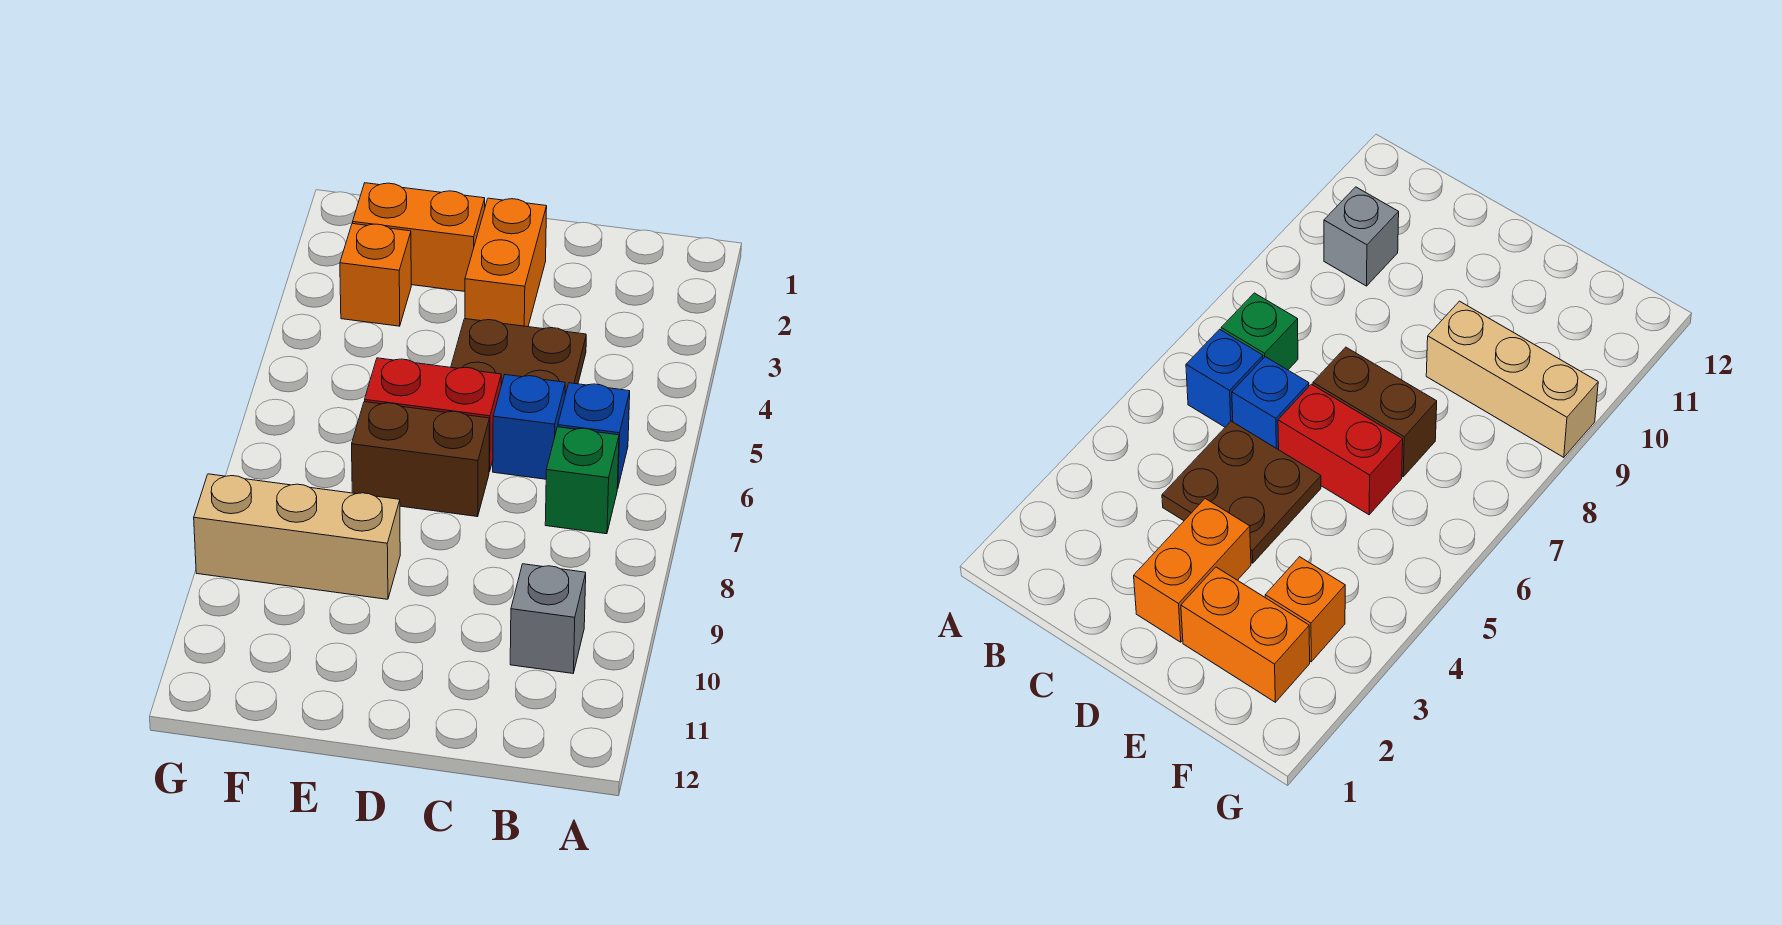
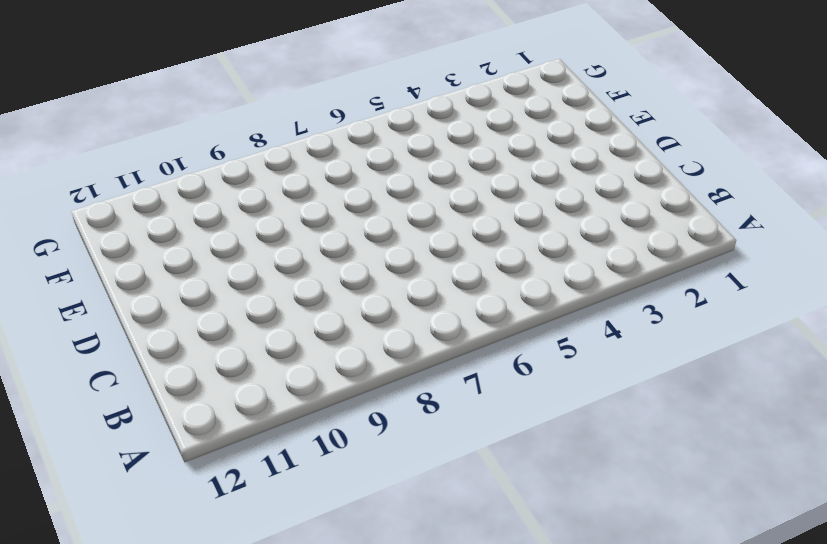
none -> blue brick B6 level 1
none -> green brick B7 level 1

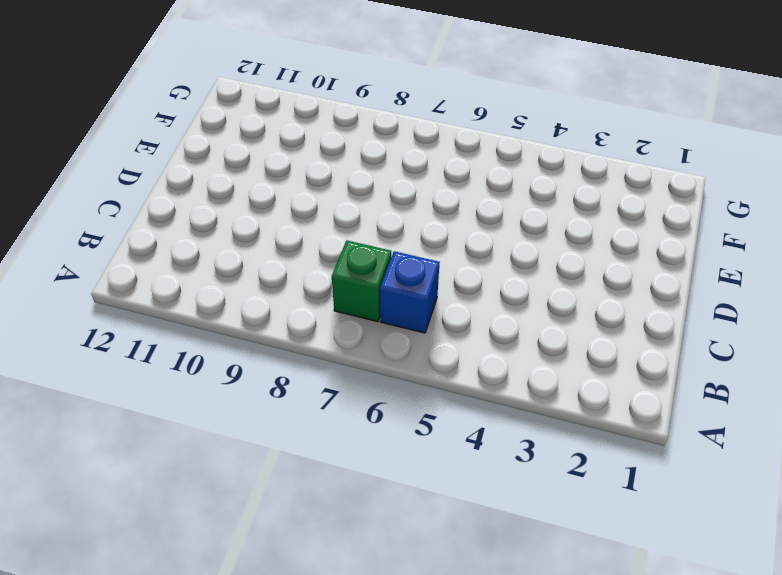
none -> grey brick B10 level 1
none -> brown plate C4:D5 level 1

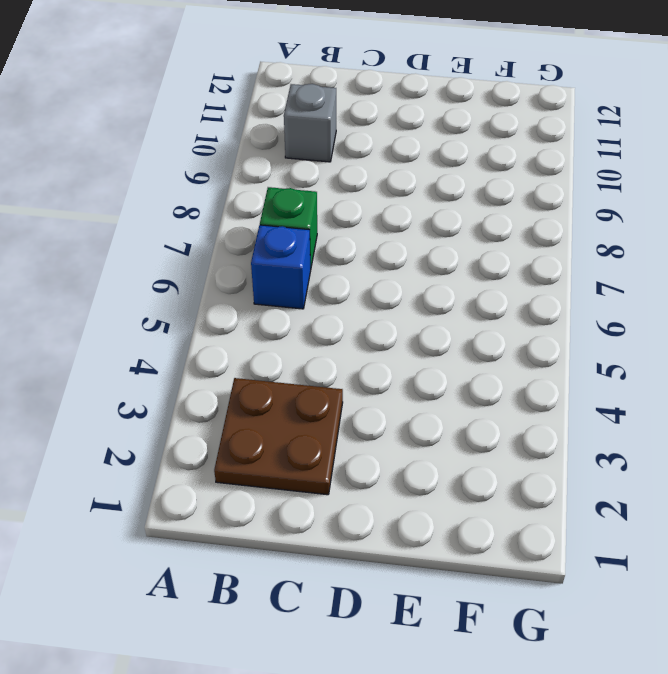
brown plate B2:C3 level 1 -> brown plate C4:D5 level 1
none -> blue brick C6 level 1
none -> orange brick D2:D3 level 1

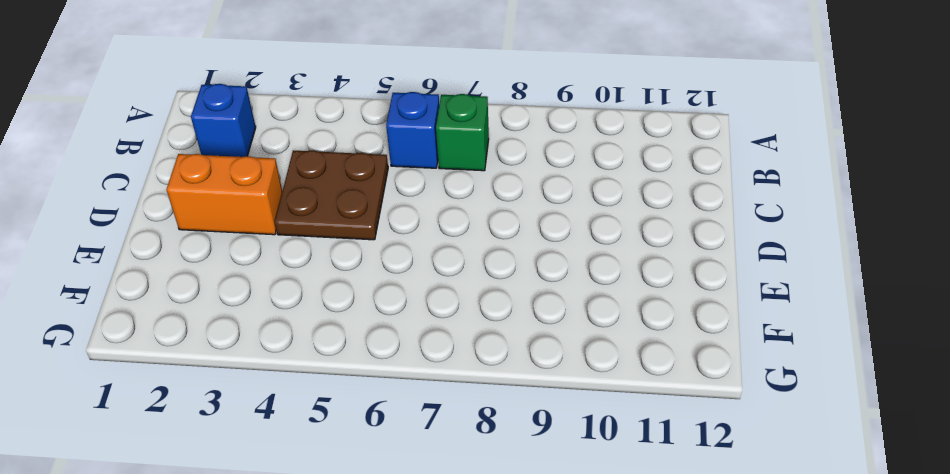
blue brick B2 level 1 -> blue brick C6 level 1
none -> grey brick B10 level 1
none -> red brick D6:E6 level 1

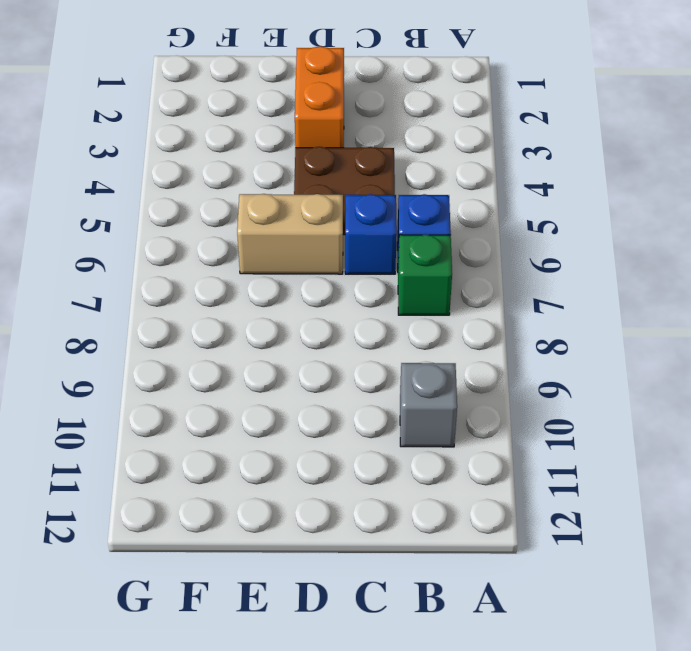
tan brick D6:E6 level 1 -> red brick D6:E6 level 1
none -> brown brick D7:E7 level 1
none -> orange brick E2:F2 level 1

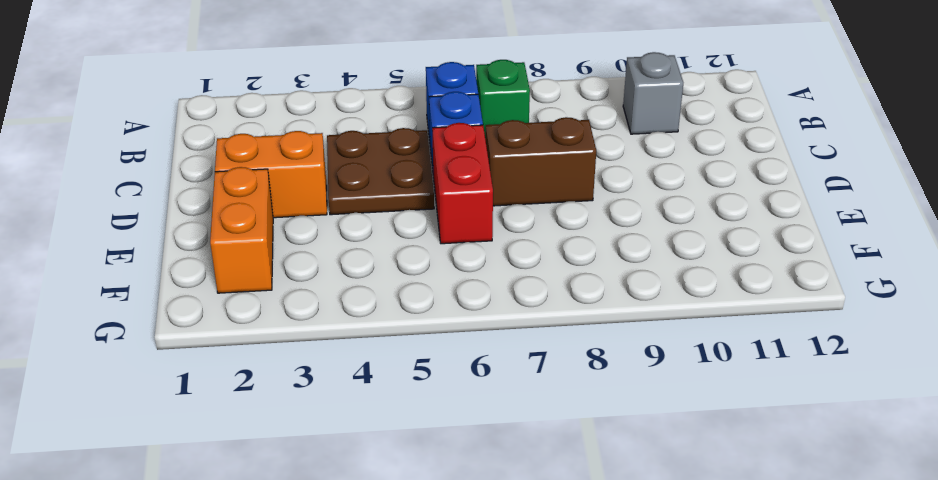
brown brick D7:D8 level 1 -> brown brick D7:E7 level 1
none -> tan brick E9:G9 level 1
none -> orange brick F3 level 1

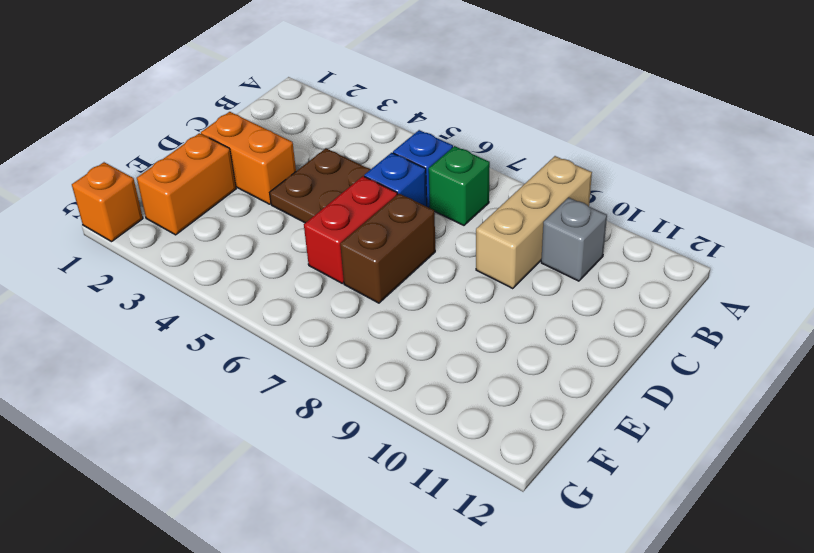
tan brick A9:C9 level 1 -> tan brick E9:G9 level 1
orange brick G1 level 1 -> orange brick F3 level 1

